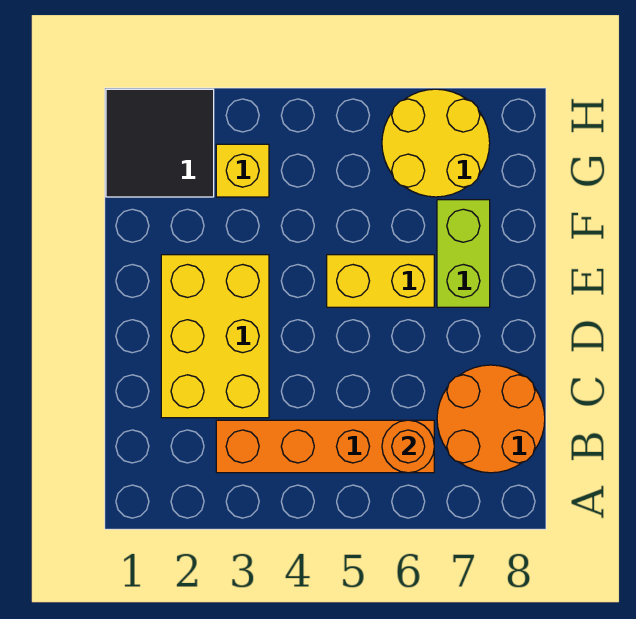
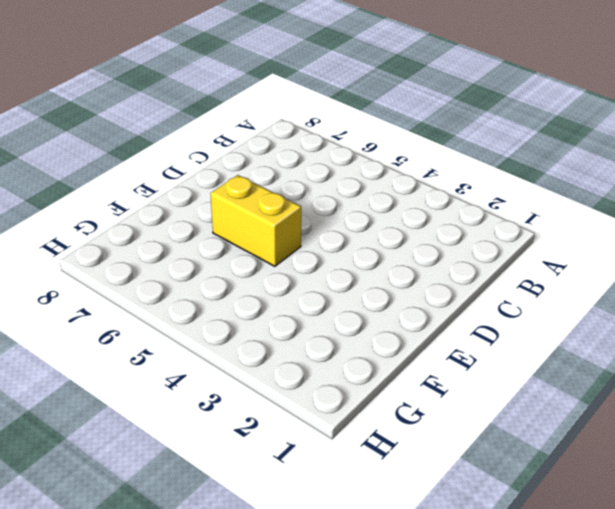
none -> orange brick B3:B6 level 1
none -> orange round brick B7:C8 level 1

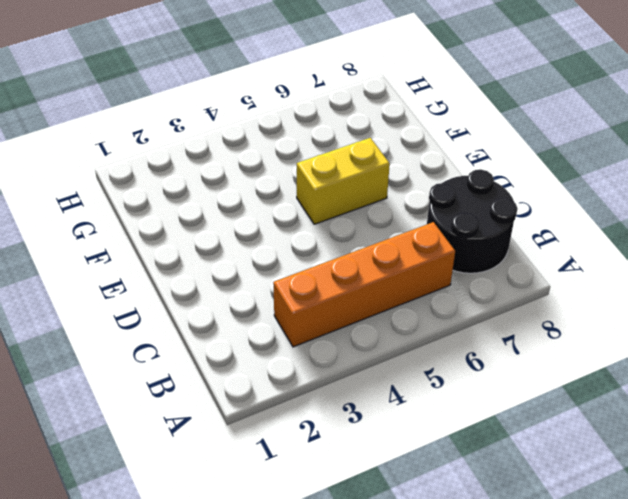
black round brick B7:C8 level 1 -> orange round brick B7:C8 level 1
none -> yellow brick C2:E3 level 1
none -> lime brick E7:F7 level 1

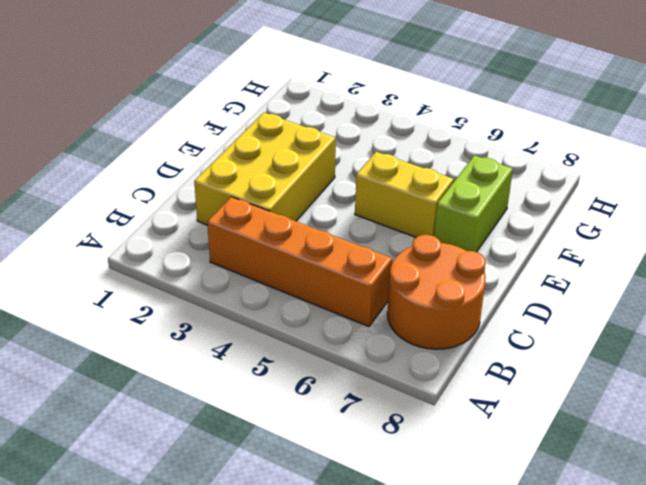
none -> black tile G1:H2 level 1
none -> yellow brick G3 level 1

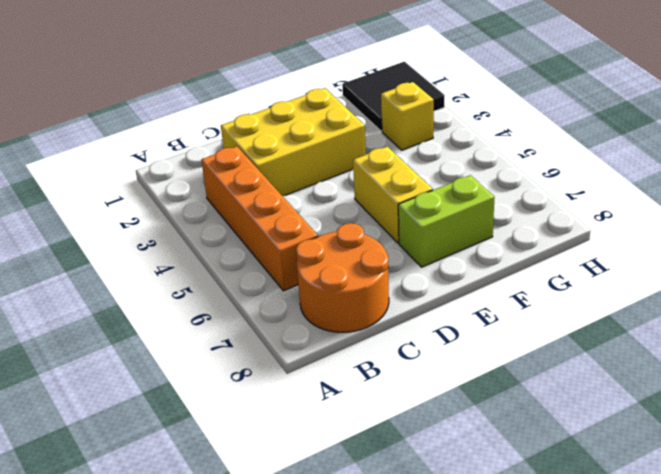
none -> yellow round brick G6:H7 level 1
none -> orange round brick B6 level 2

